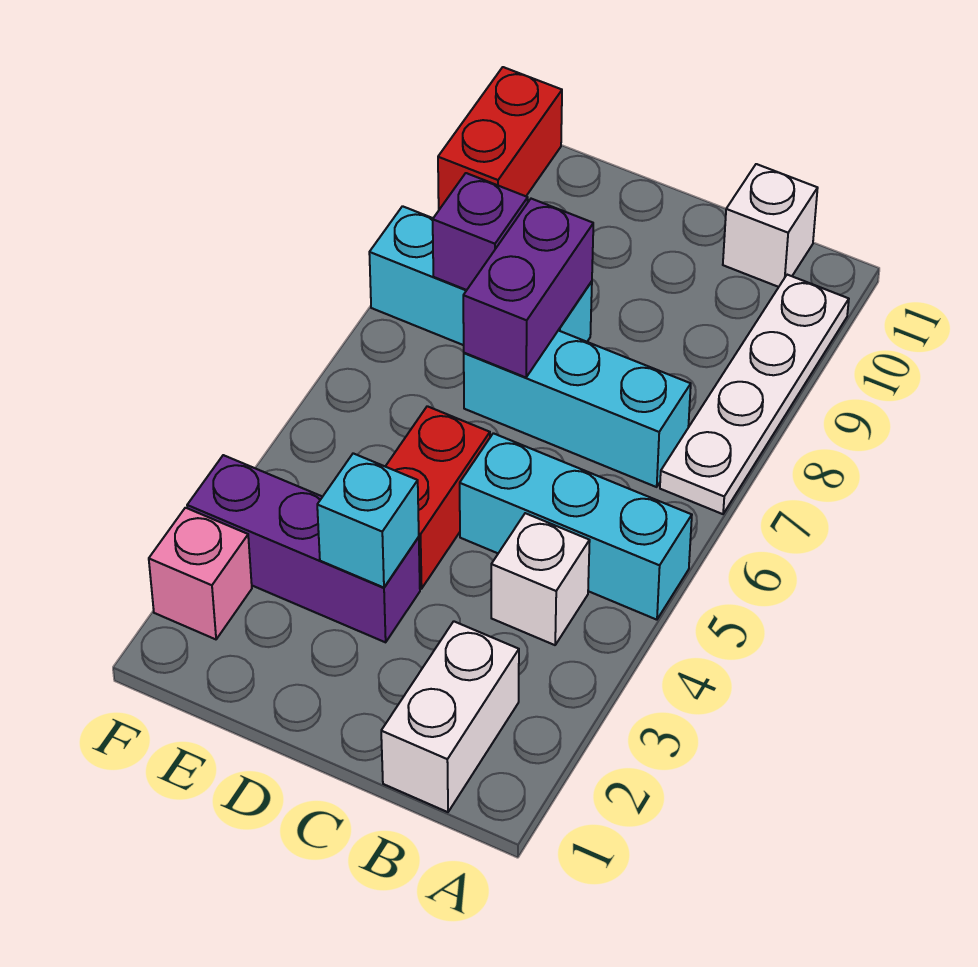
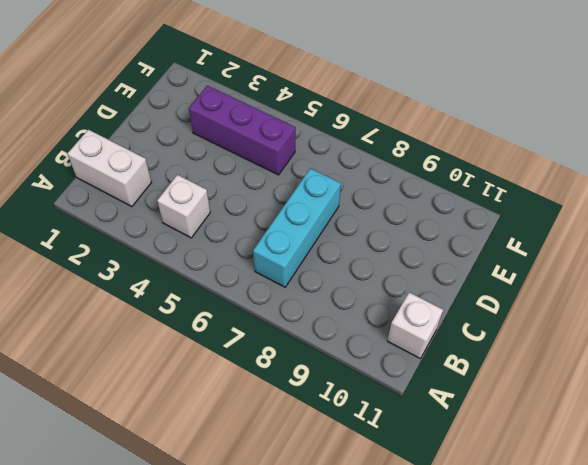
purple brick E3:E5 level 1 -> purple brick D3:F3 level 1
none -> cyan brick A5:C5 level 1
none -> white plate A7:A10 level 1
none -> red brick D4:D5 level 1

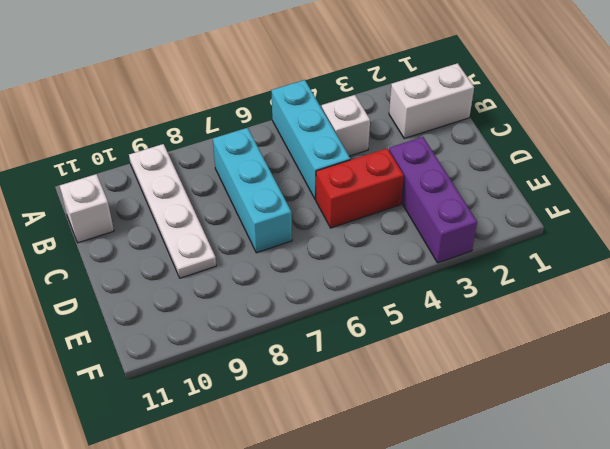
white plate A9:D9 level 1 -> white plate A7:A10 level 1
none -> cyan brick D8:F8 level 1
none -> pink brick F2 level 1
none -> red brick F10:F11 level 1

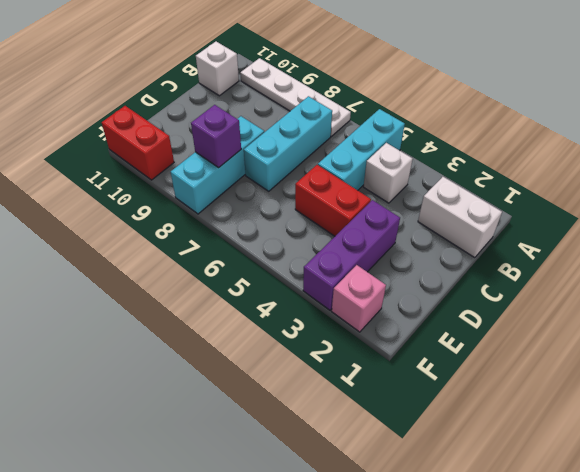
none -> cyan brick D3 level 2
none -> purple brick D7:D8 level 2

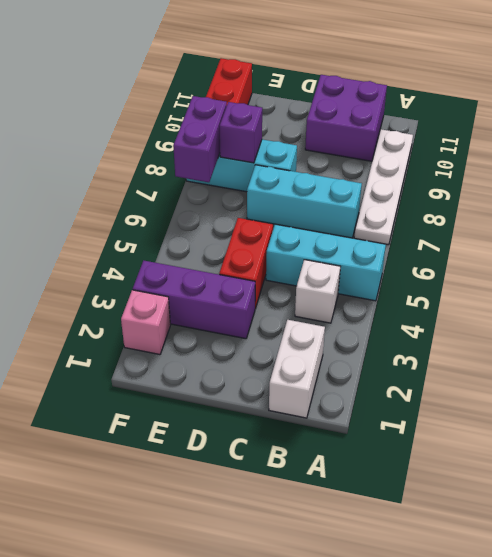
purple brick B10:C11 level 1 -> white brick B11 level 1
purple brick F7:F8 level 2 -> purple brick D7:D8 level 2
none -> cyan brick D3 level 2

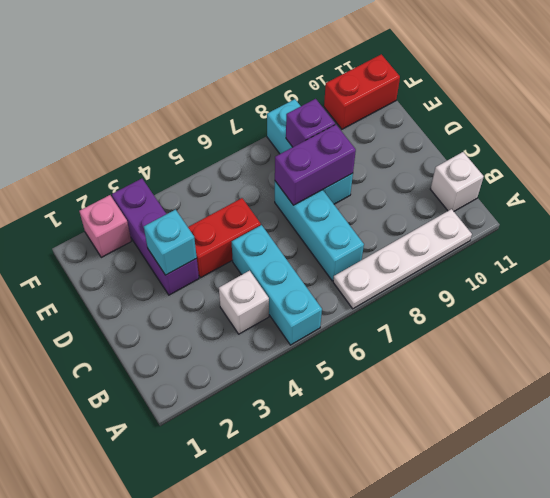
none -> white brick B1:B2 level 1

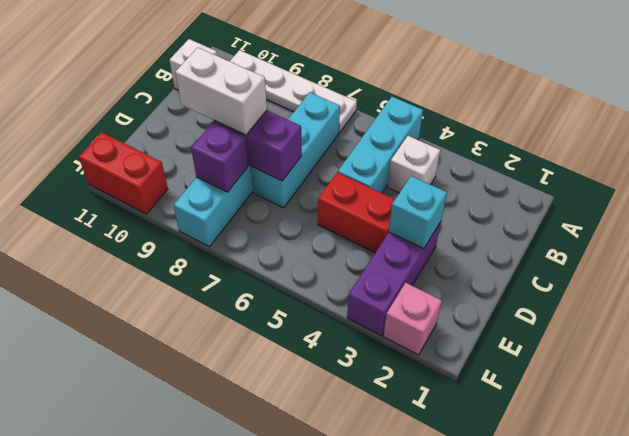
white brick D8:D9 level 3 -> white brick B1:B2 level 1

